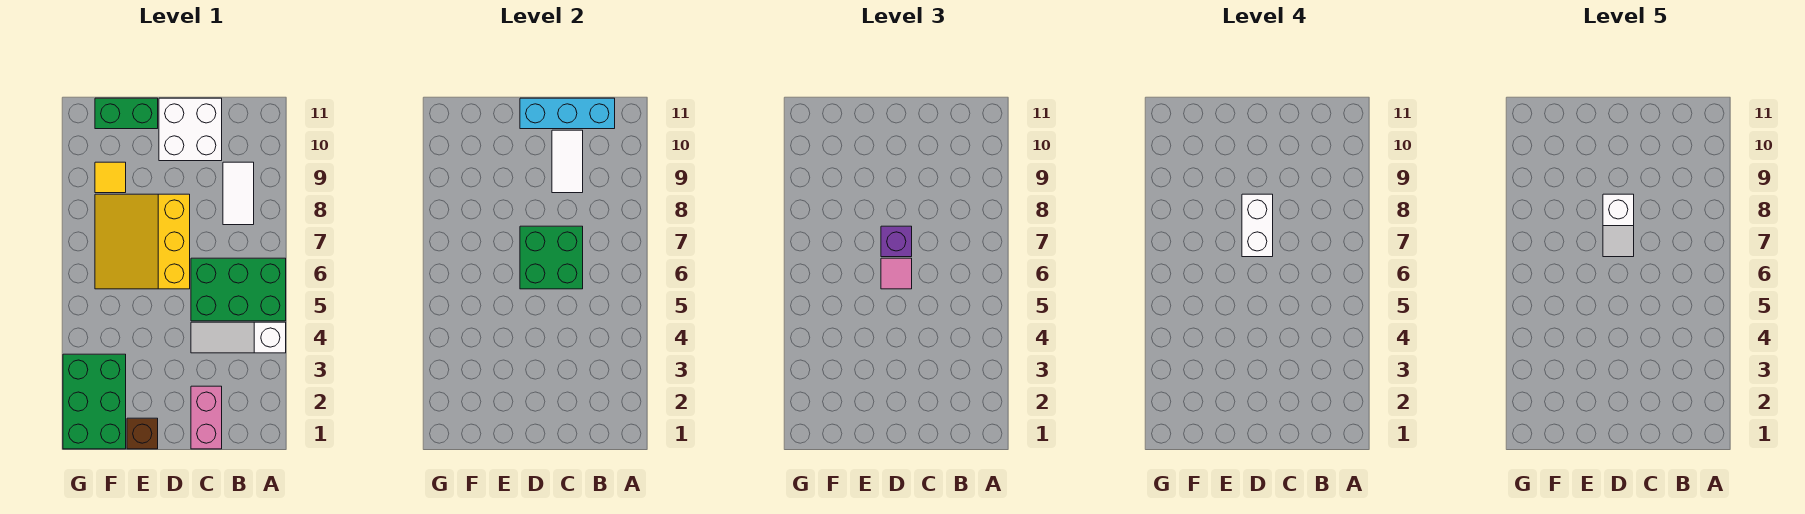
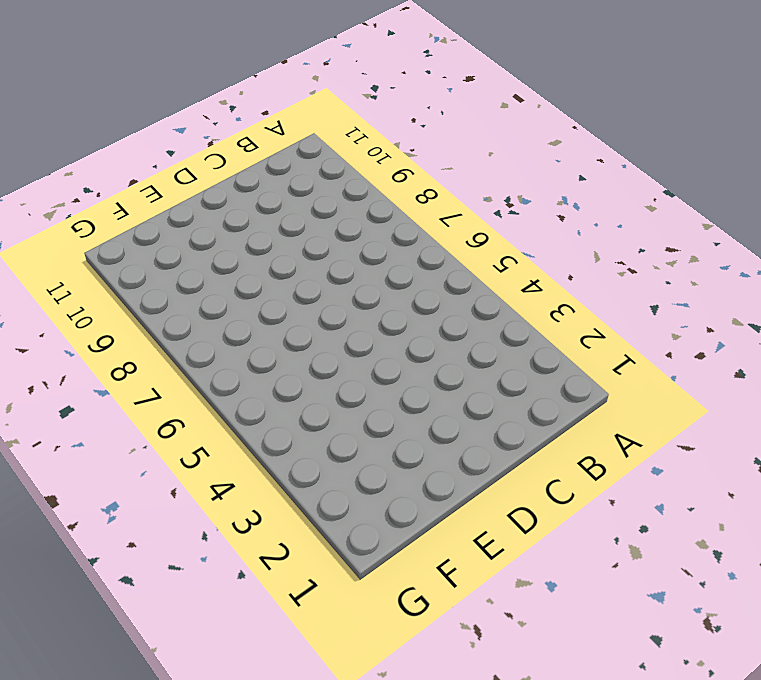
none -> white slope A4:C4 level 1 top A
none -> green brick A5:C6 level 1
none -> white tile B8:B9 level 1

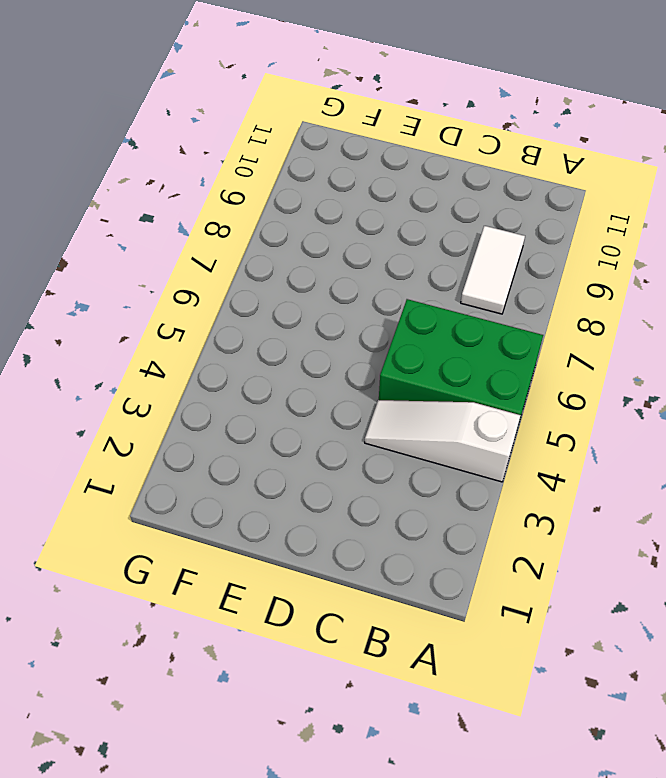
none -> pink brick C1:C2 level 1
none -> white brick C10:D11 level 1
none -> yellow slope D6:F8 level 1 top D

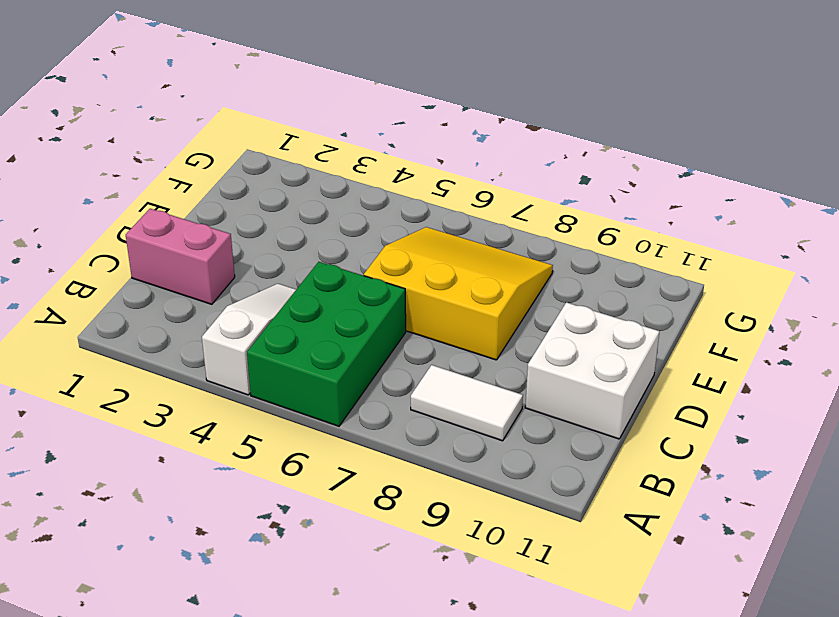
none -> brown brick E1 level 1
none -> green brick E11:F11 level 1
none -> green brick F1:G3 level 1

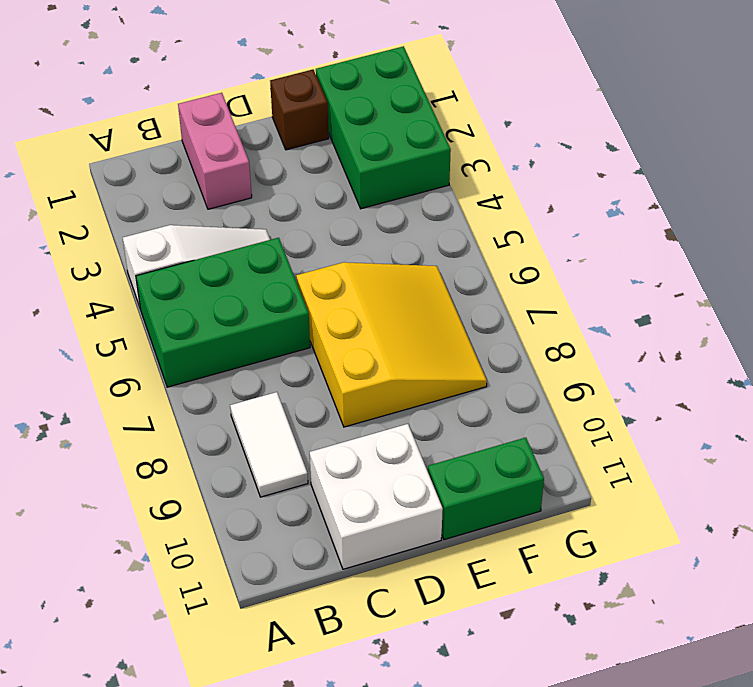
none -> yellow tile F9 level 1
none -> cyan brick B11:D11 level 2
none -> green brick C6:D7 level 2

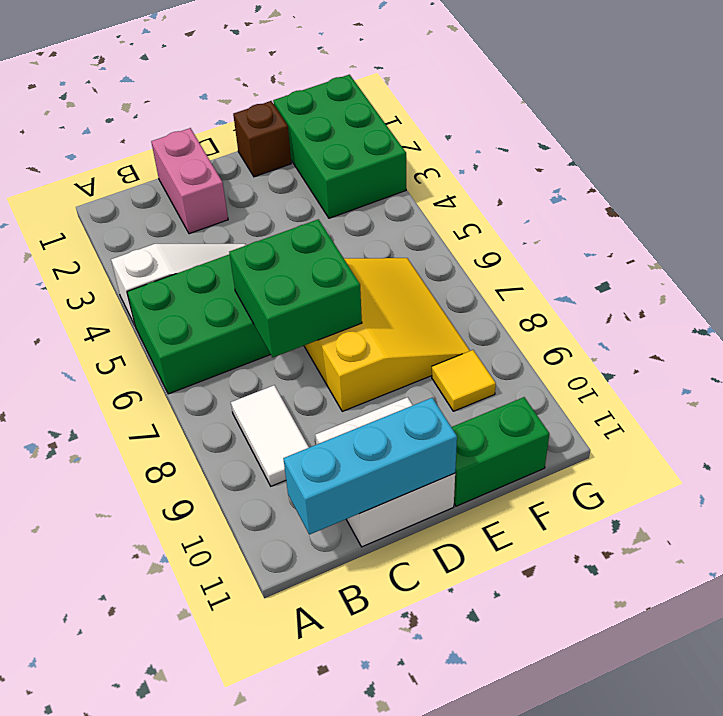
none -> white tile C9:C10 level 2
none -> pink tile D6 level 3
none -> purple brick D7 level 3

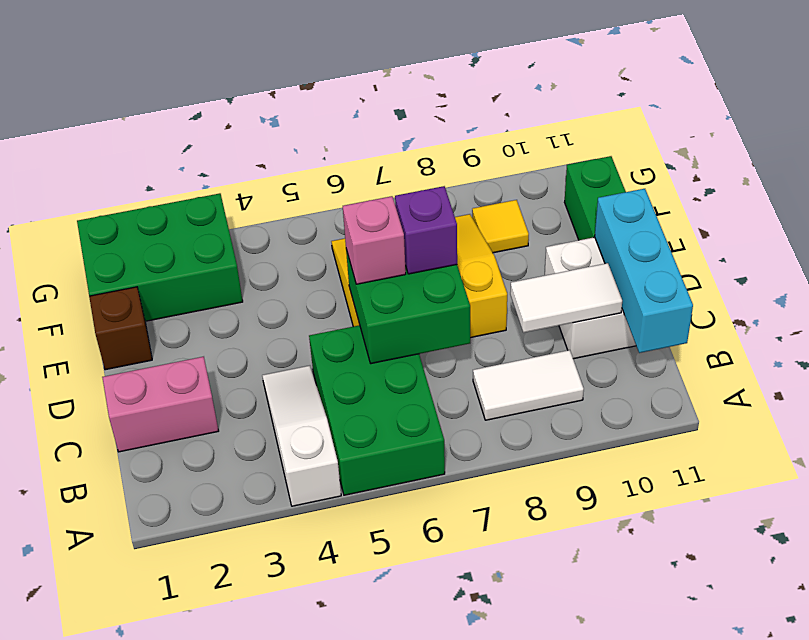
pink brick D6 level 3 -> pink tile D6 level 3
none -> white brick D7:D8 level 4
none -> white slope D7:D8 level 5 top 8

